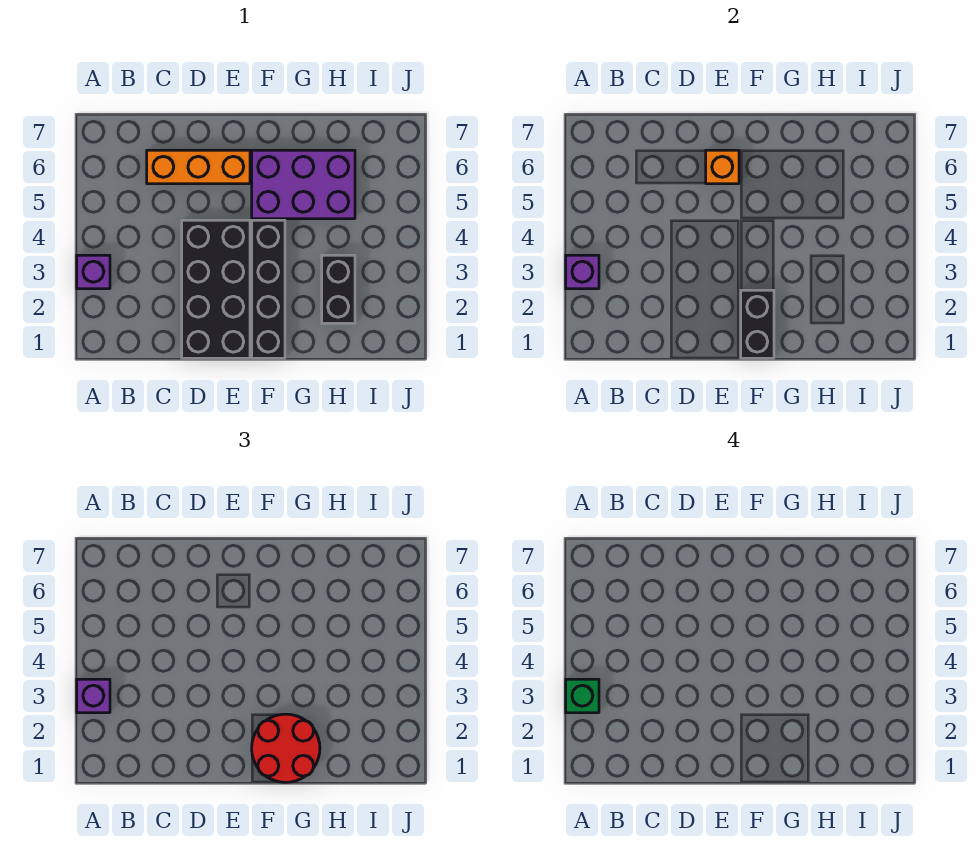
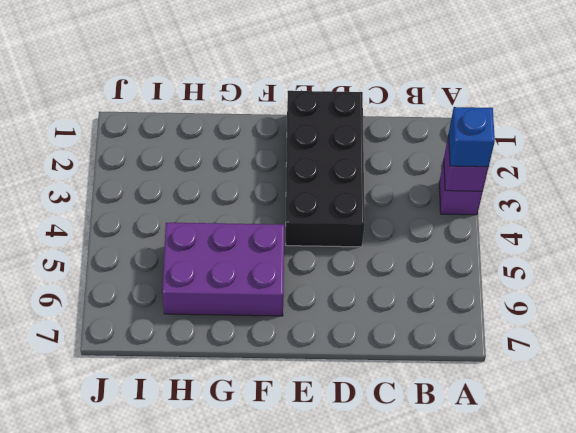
blue brick A3 level 3 -> purple brick A3 level 3
none -> orange brick C6:E6 level 1
none -> black brick F1:F4 level 1
none -> black brick H2:H3 level 1

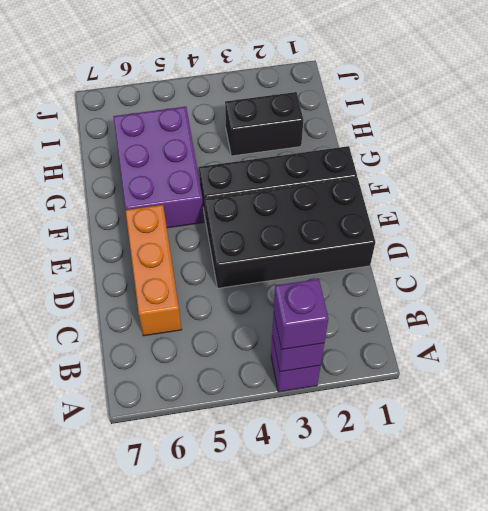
none -> orange brick E6 level 2
none -> black brick F1:F2 level 2
none -> red round brick F1:G2 level 3

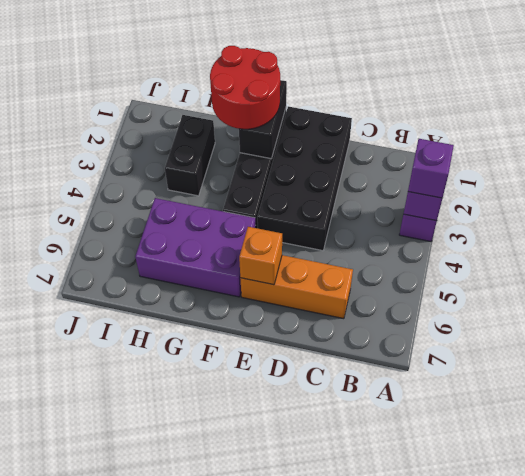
none -> green brick A3 level 4

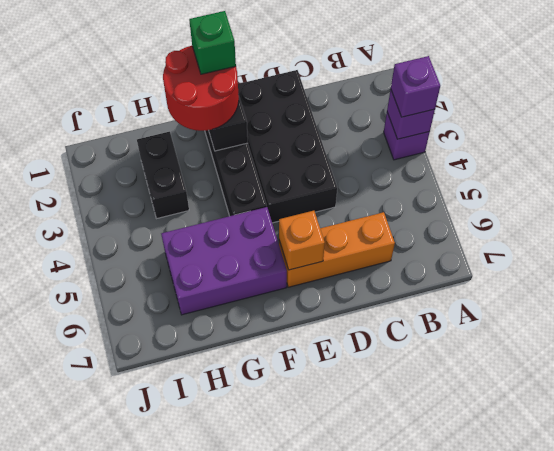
green brick F1 level 4 -> green brick A3 level 4

